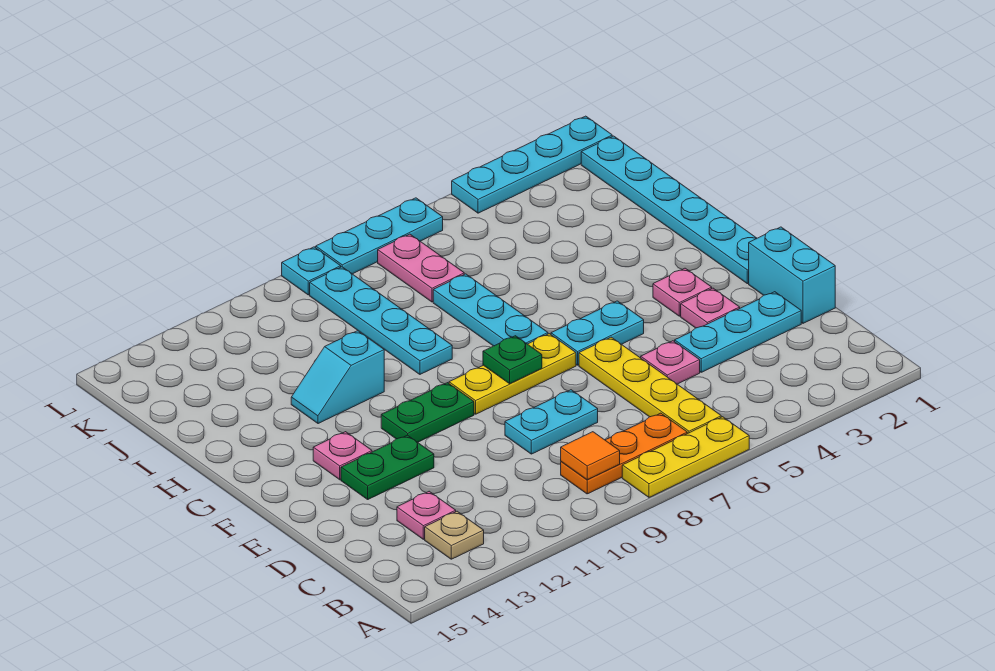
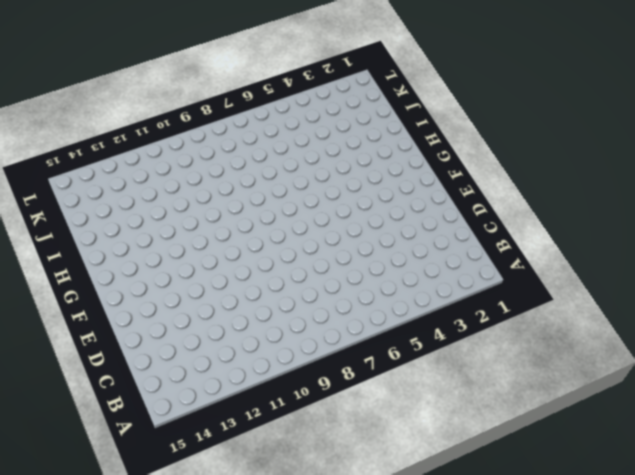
none -> yellow plate A6:A8 level 1
none -> yellow plate B6:E6 level 1
none -> orange plate B7:B9 level 1

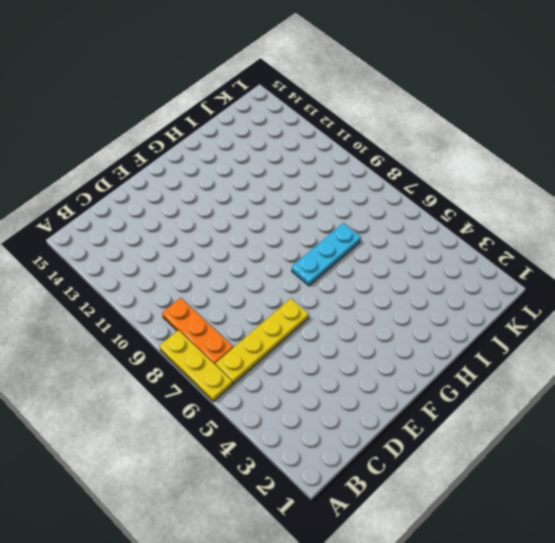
none -> tan plate B13 level 1
none -> pink plate C13 level 1
none -> cyan brick D1:E1 level 1

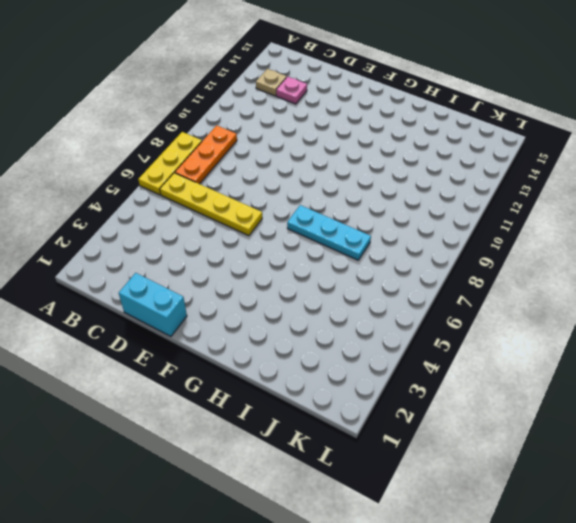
none -> cyan plate D2:D4 level 1
none -> pink plate D5 level 1
none -> cyan plate D8:D9 level 1

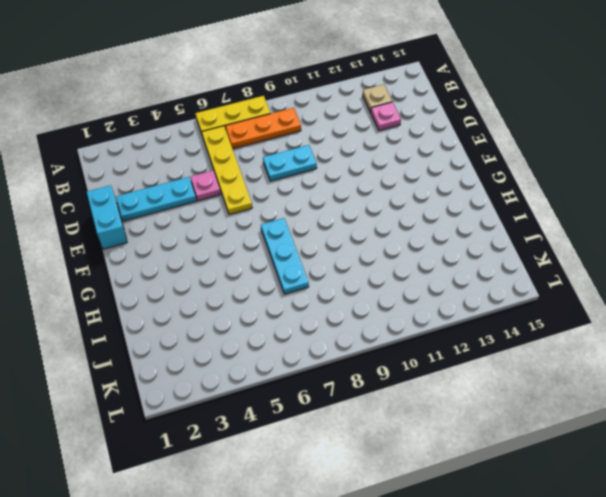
none -> pink plate E3 level 1
none -> green plate E12:E13 level 1
none -> cyan plate F1:K1 level 1

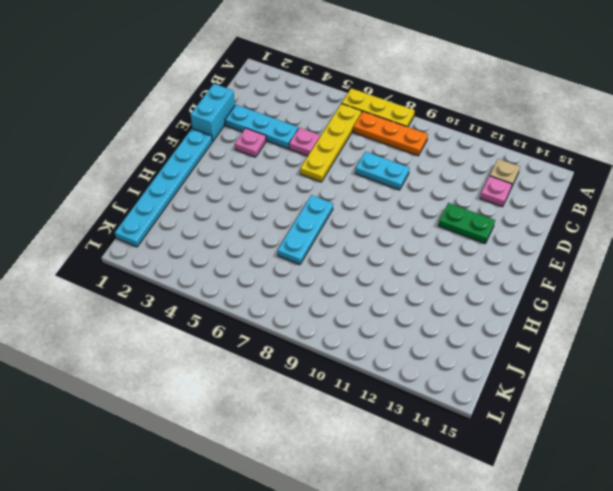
none -> pink plate F3 level 1
none -> cyan plate F5:F6 level 1
none -> yellow plate F7:F9 level 1

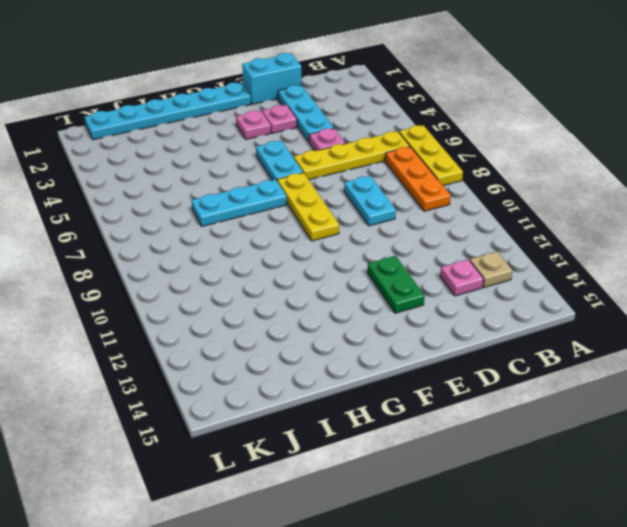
none -> green plate F10:F11 level 1
none -> pink plate F13 level 1
none -> cyan plate H9:K9 level 1

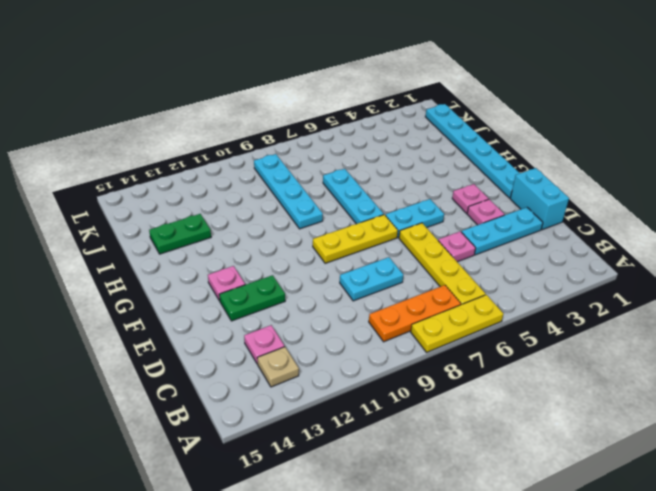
green plate I13:I14 level 1 -> green plate F10:F11 level 1
none -> cyan slope H11:H12 level 1 top 11
none -> pink plate J7:K7 level 1
none -> cyan plate L1:L4 level 1

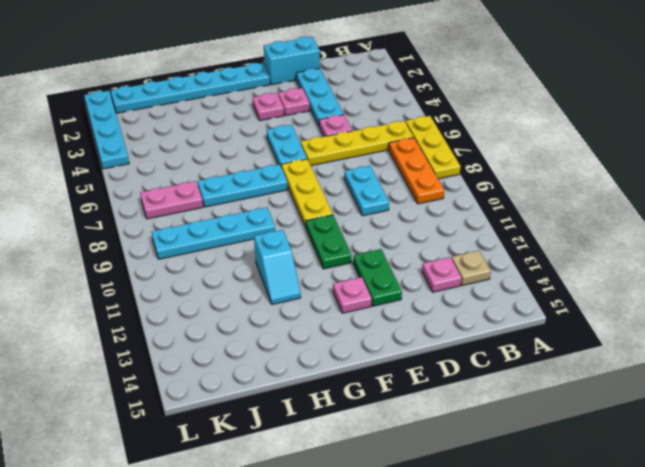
none -> cyan plate L6:L8 level 1
none -> cyan plate L9 level 1
none -> orange tile B9 level 2

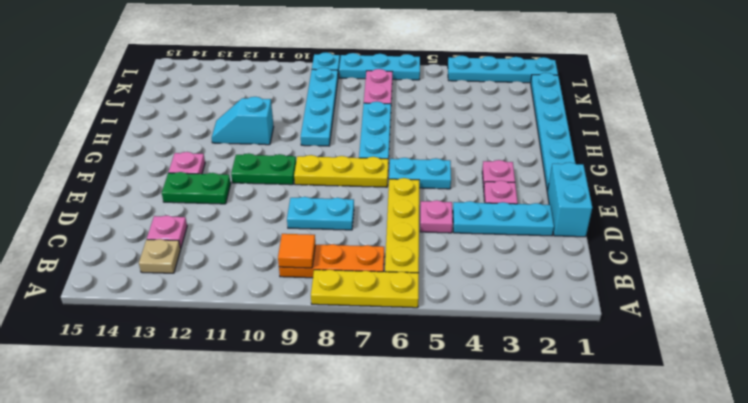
none -> green plate F8 level 2

